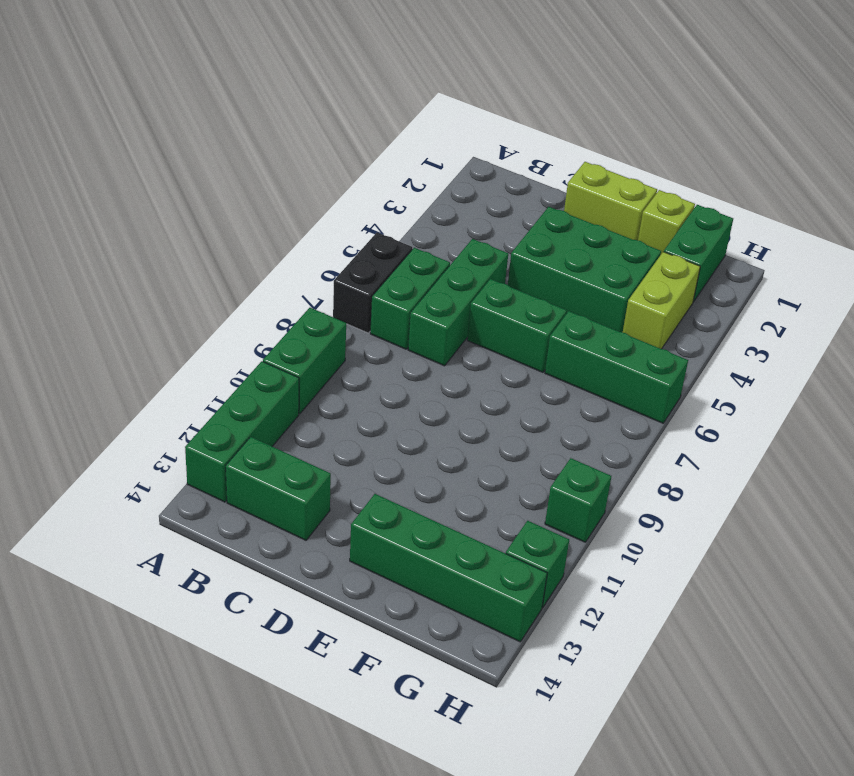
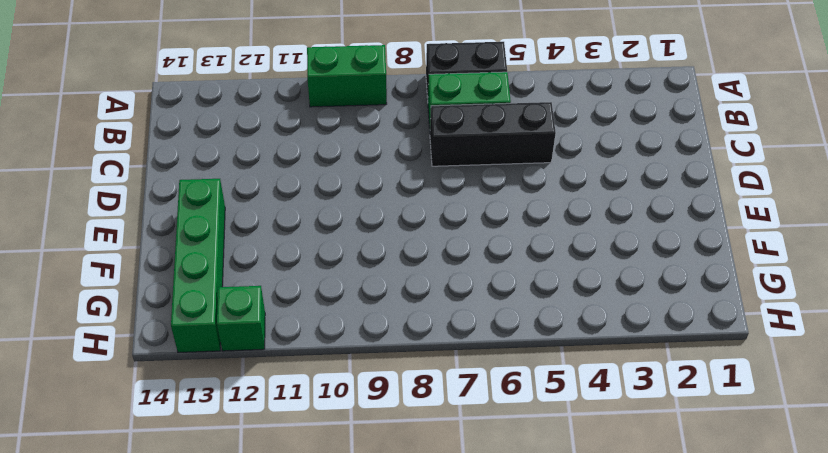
black brick C5:C7 level 1 -> green brick C5:C7 level 1
none -> green brick A11:A13 level 1
none -> green brick B13:C13 level 1
none -> lime brick D1:E1 level 1

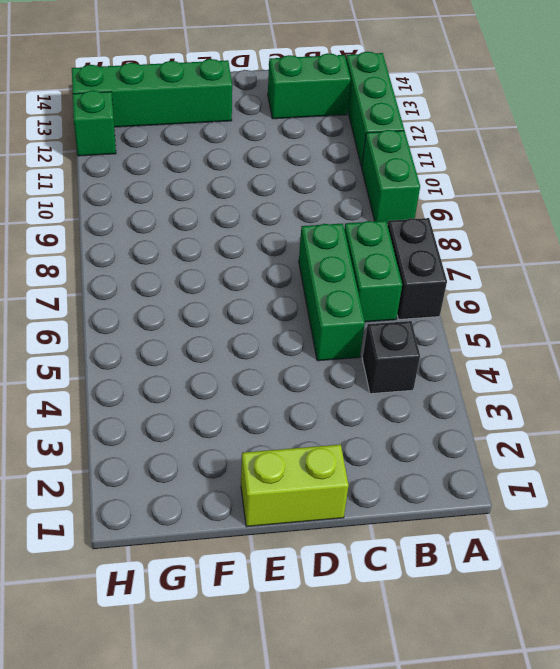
black brick B4 level 1 -> none
none -> green brick D3:F4 level 1
none -> green brick D6:E6 level 1
none -> lime brick F1 level 1

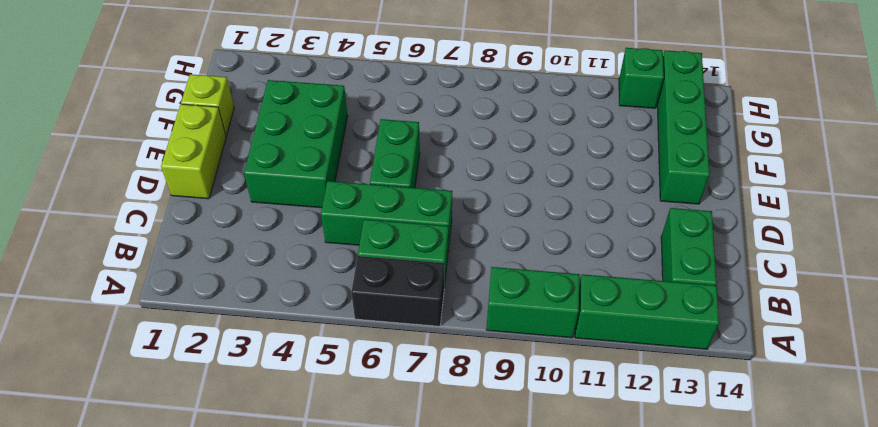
none -> green brick F6:H6 level 1
none -> green brick G1:G2 level 1
none -> lime brick G3:G4 level 1

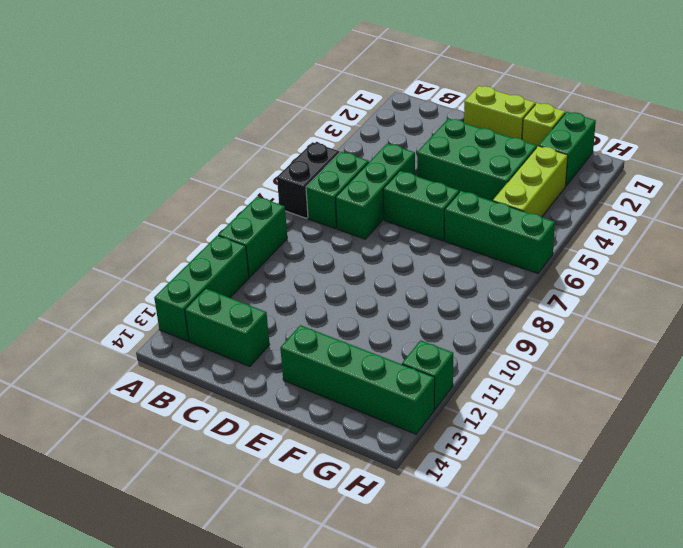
lime brick G3:G5 level 1 -> lime brick G3:G4 level 1
none -> green brick H10 level 1

